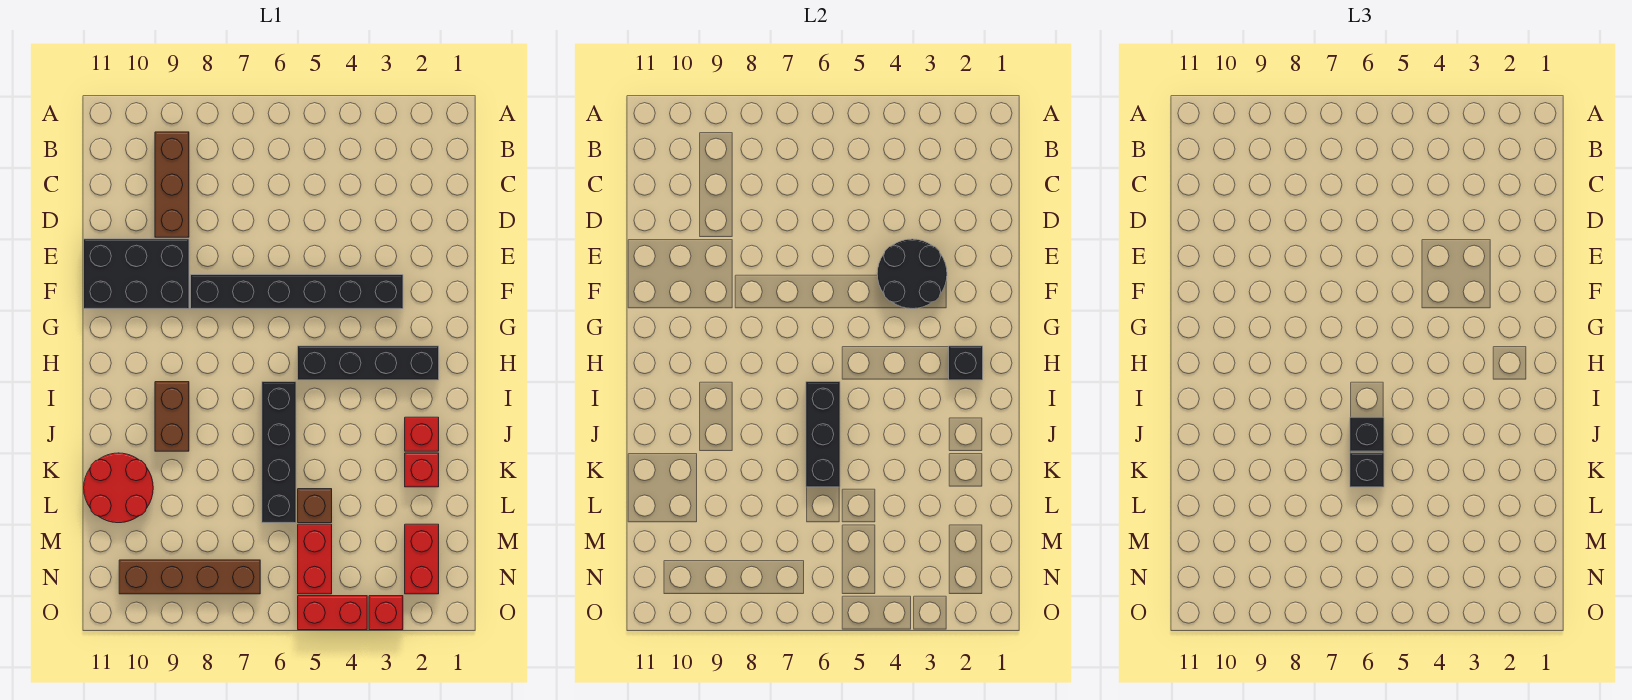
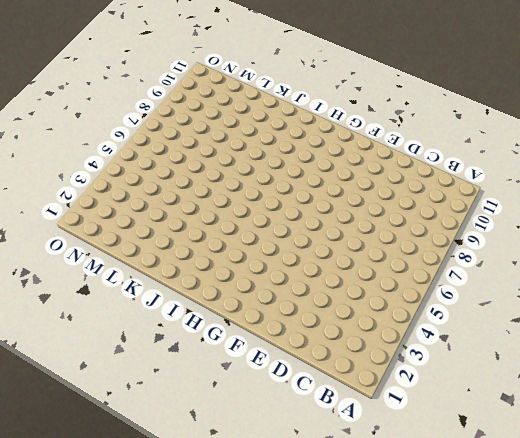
none -> brown brick B9:D9 level 1
none -> black brick E9:F11 level 1
none -> black brick F3:F8 level 1

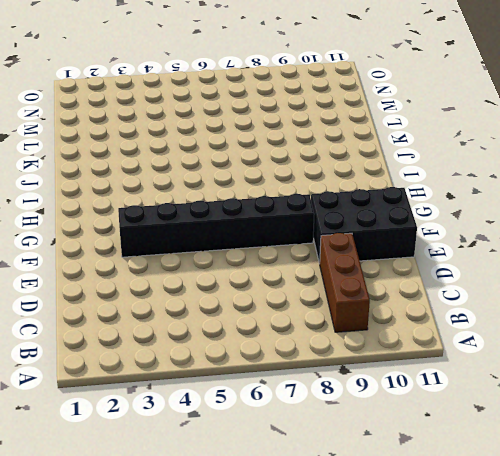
none -> black brick H2:H5 level 1
none -> black brick I6:L6 level 1
none -> brown brick I9:J9 level 1

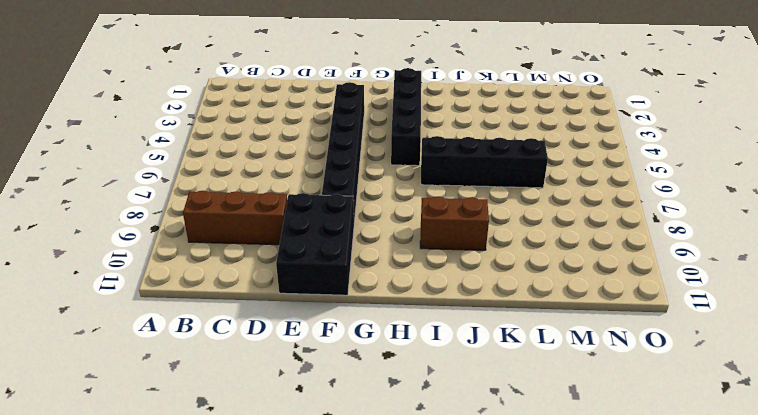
none -> red brick J2 level 1
none -> red brick K2 level 1
none -> red round brick K10:L11 level 1

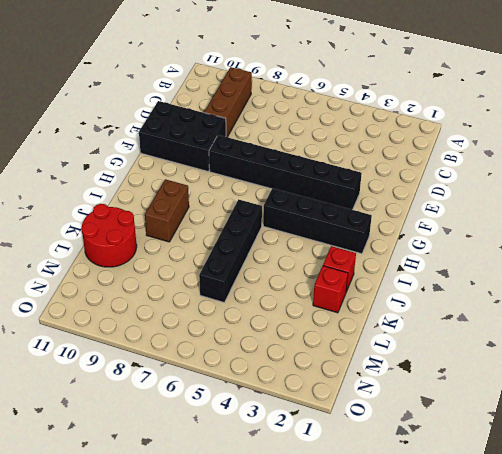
none -> brown brick L5 level 1
none -> red brick M2:N2 level 1
none -> red brick M5:N5 level 1

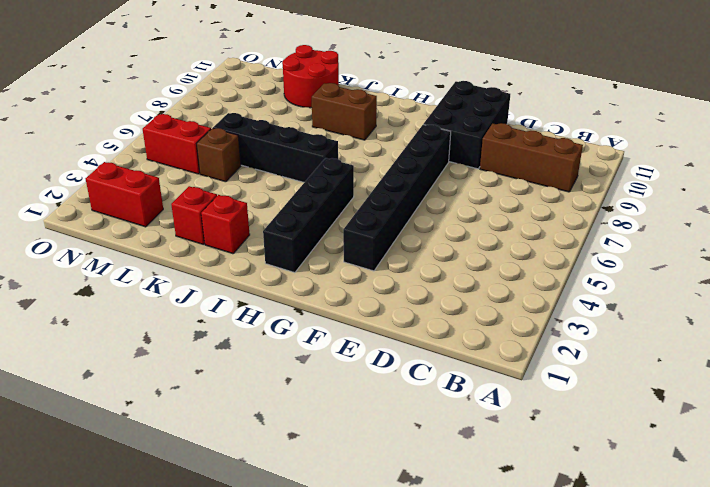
none -> brown brick N7:N10 level 1
none -> red brick O3 level 1
none -> red brick O4:O5 level 1

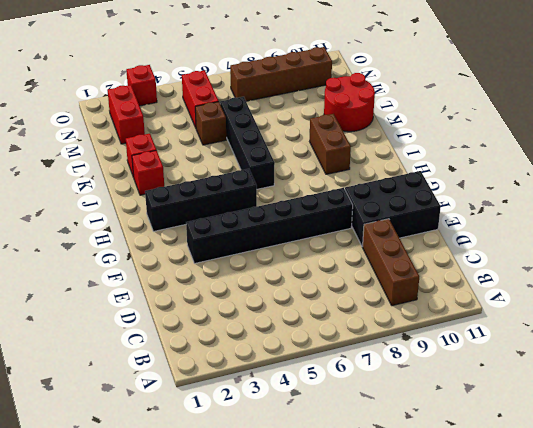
none -> red brick O4:O5 level 1
none -> black round brick E3:F4 level 2
none -> black brick H2 level 2

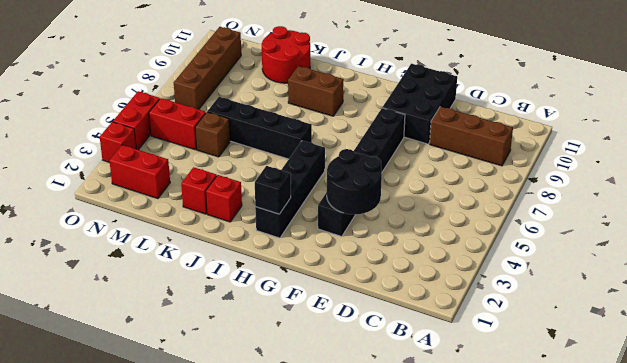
none -> black brick I6:K6 level 2
none -> black brick J6 level 3
none -> black brick K6 level 3

